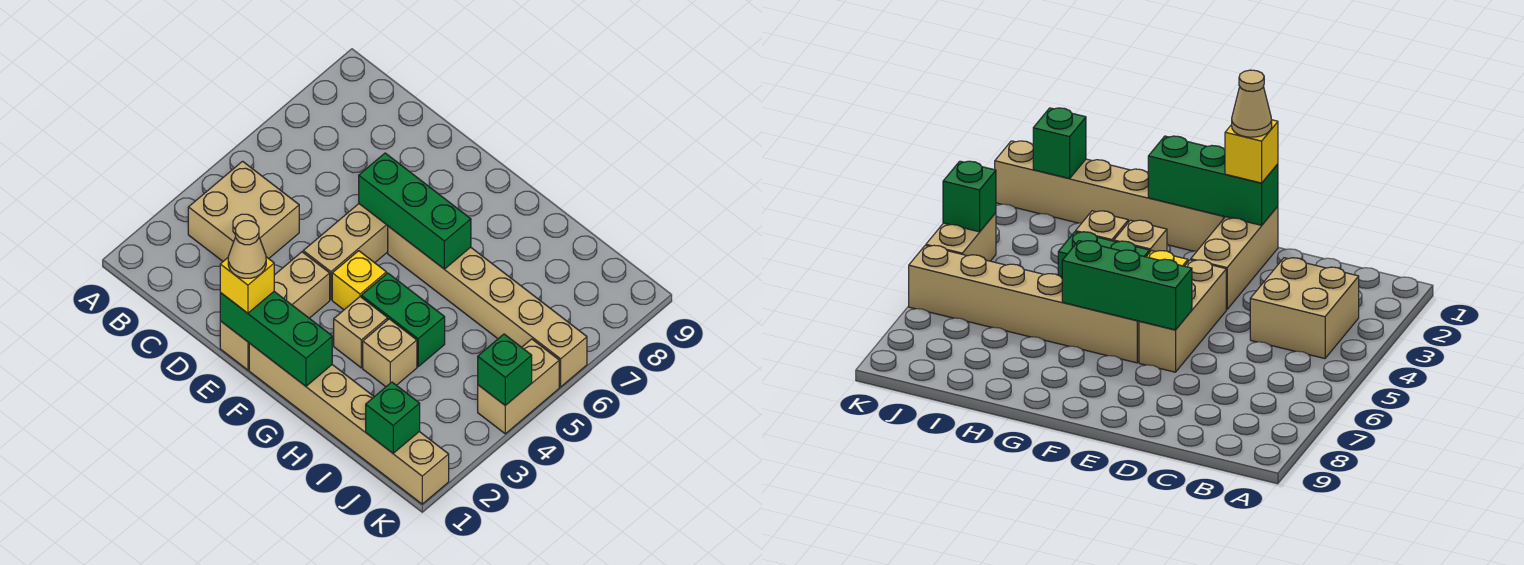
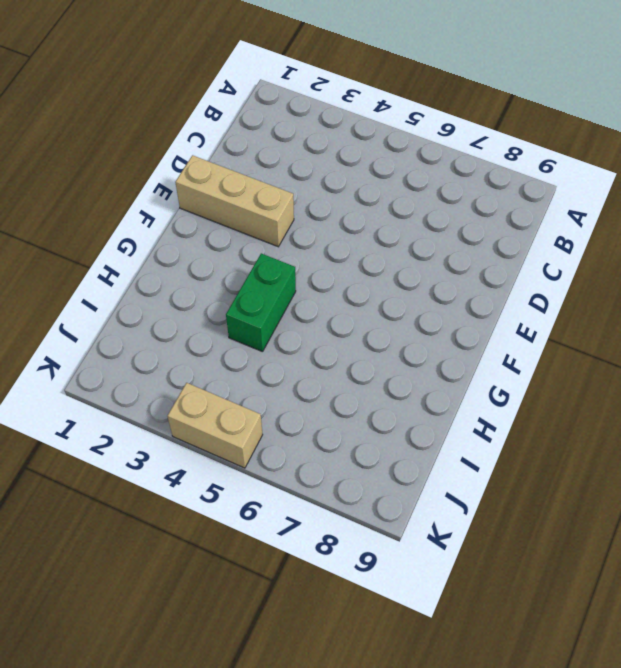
none -> tan brick B3:C4 level 1
none -> tan brick E4:E6 level 1
none -> tan brick F1:K1 level 1

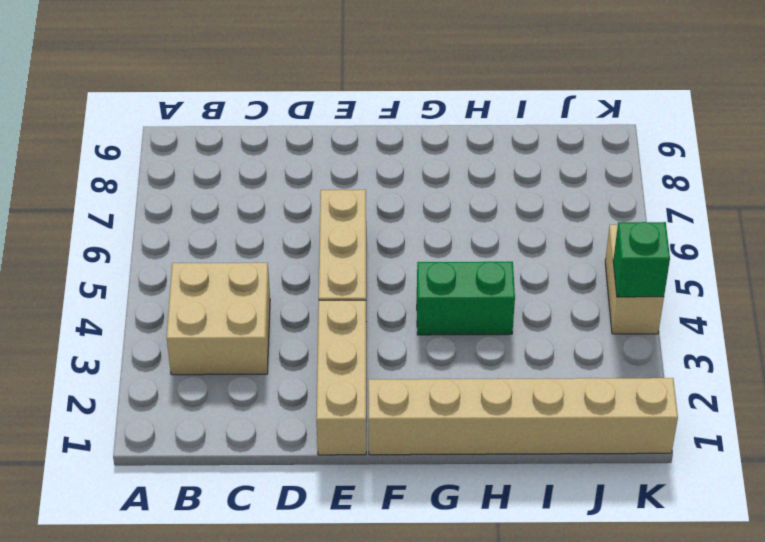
none -> yellow brick F4 level 1
none -> tan brick F6:K6 level 1
none -> tan brick G3 level 1

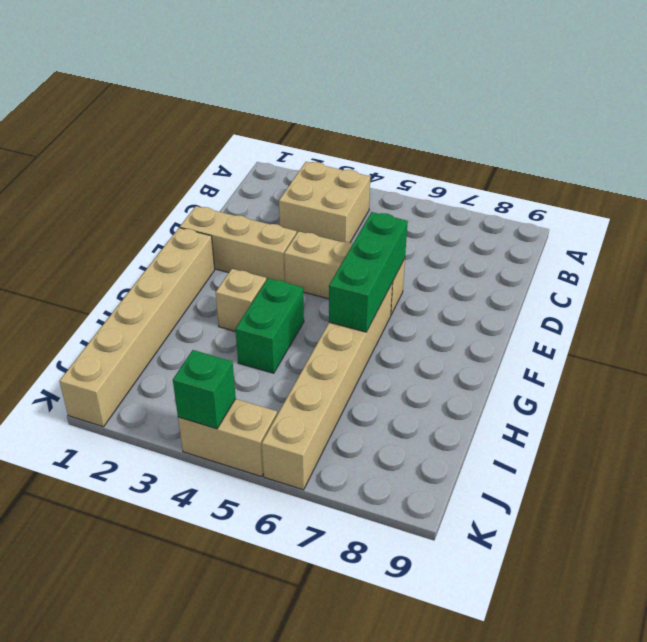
none -> yellow brick F4 level 1
none -> tan brick H3 level 1
none -> green brick E1:G1 level 2

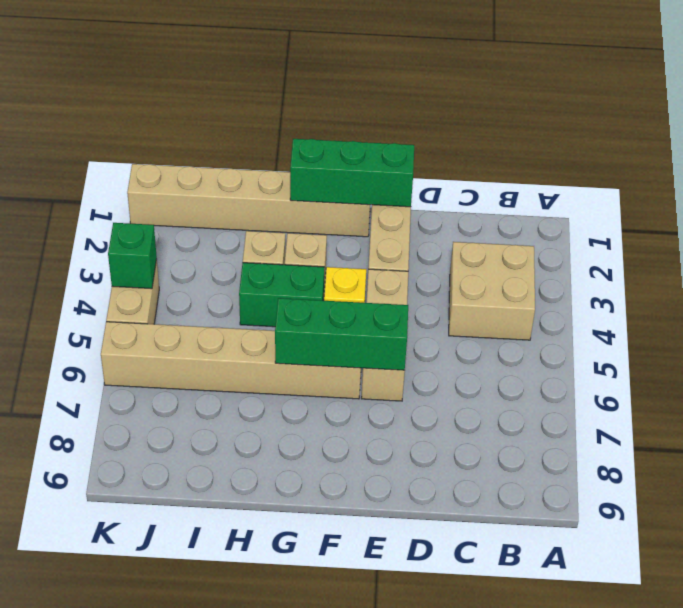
none -> green brick J1 level 2
none -> yellow brick E1 level 3
none -> tan cone E1 level 4

